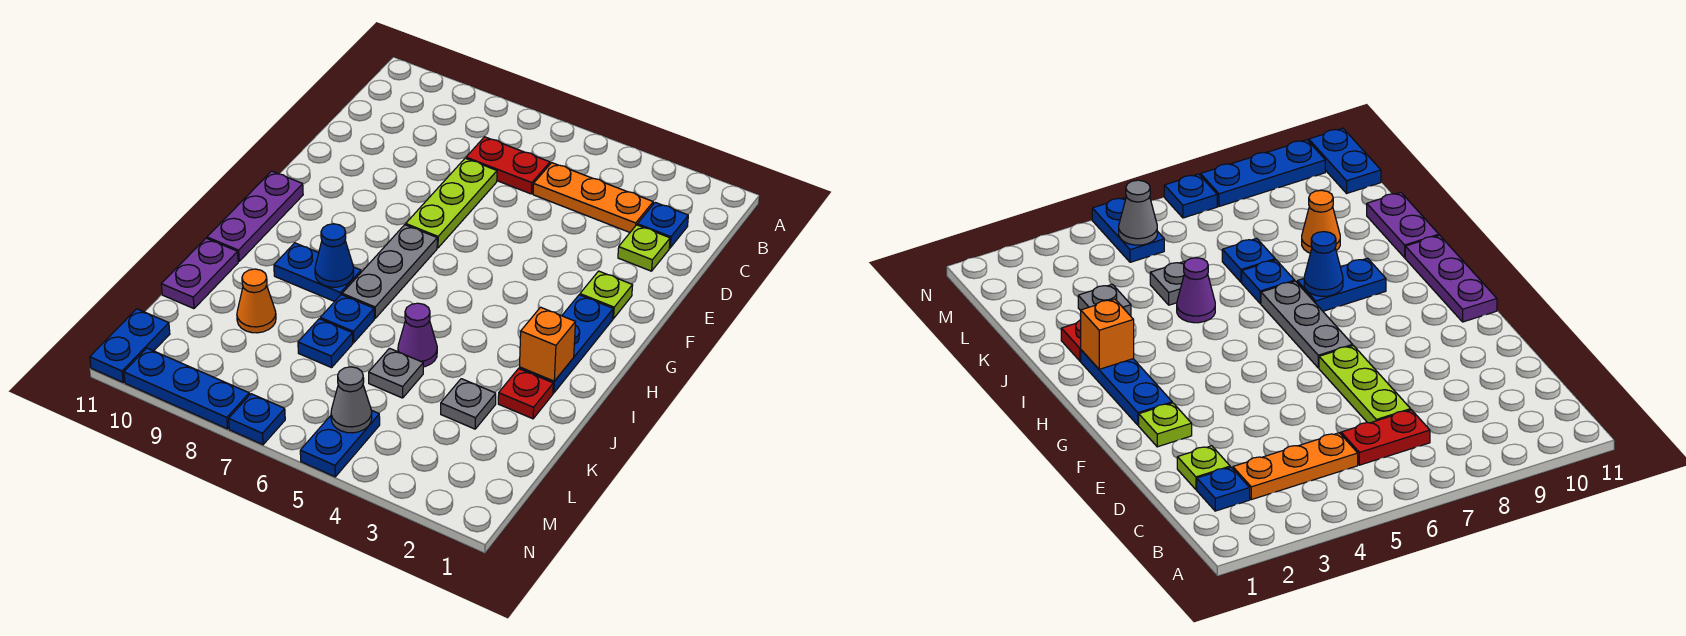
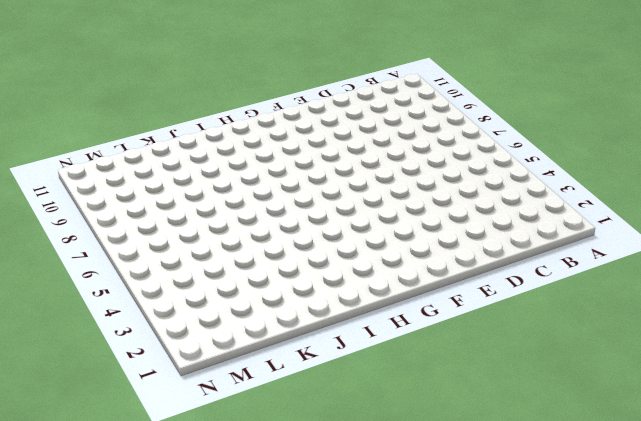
none -> blue plate C2 level 1
none -> orange plate C3:C5 level 1
none -> red plate C6:C7 level 1

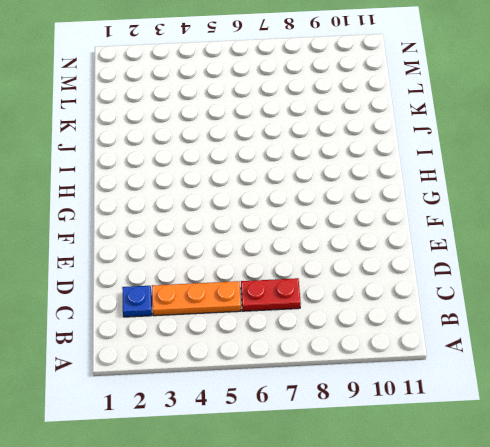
none -> lime plate D2 level 1
none -> lime plate D7:F7 level 1
none -> lime plate F2 level 1

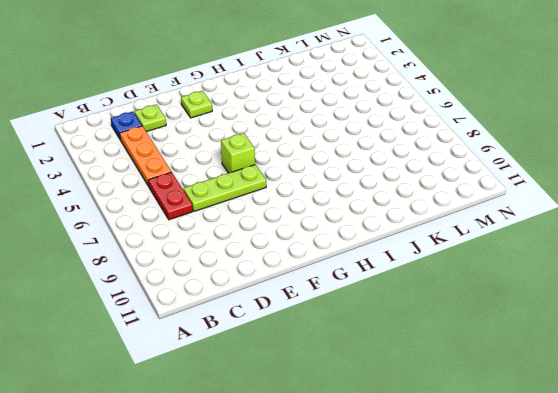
lime brick F6 level 1 -> none
none -> blue plate G2:I2 level 1
none -> grey plate G7:I7 level 1
none -> purple plate G11:I11 level 1

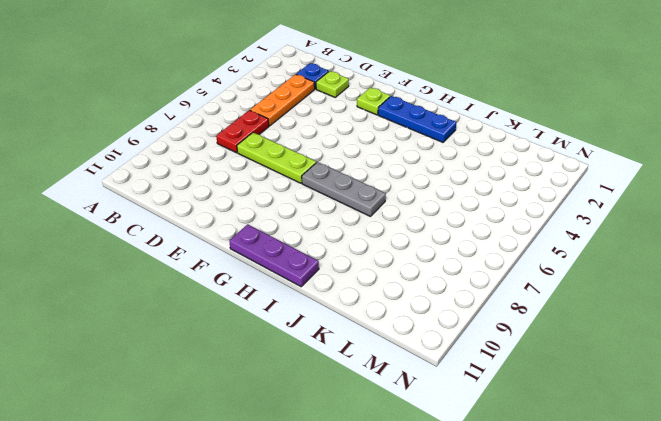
none -> blue plate I8:I9 level 1
none -> red plate J2 level 1
none -> purple cone J5 level 1

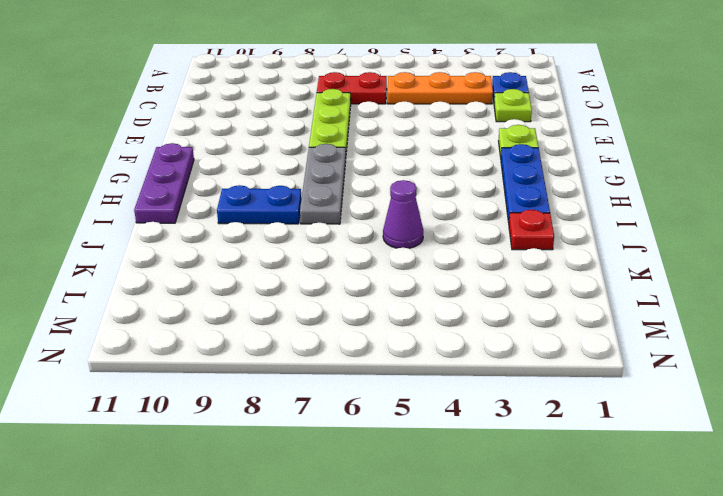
none -> blue plate J7 level 1
none -> purple plate J11:K11 level 1
none -> grey plate K3 level 1

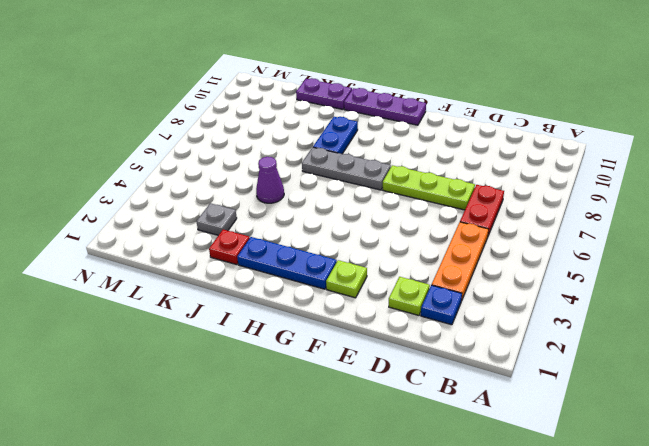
none -> blue plate J7 level 1
none -> grey plate K5 level 1
none -> blue plate K7 level 1

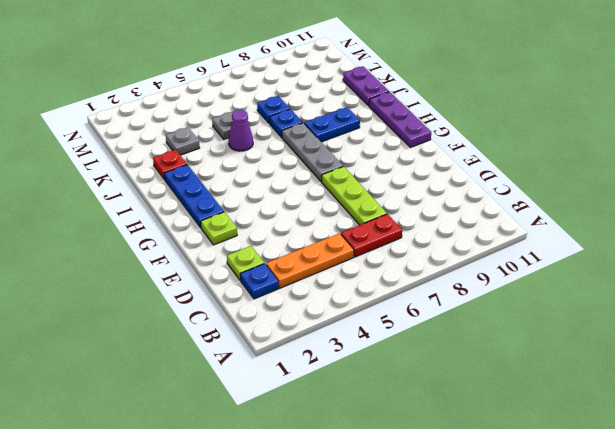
none -> orange cone K9 level 1
none -> blue plate M5:N5 level 1
none -> blue plate M11:N11 level 1

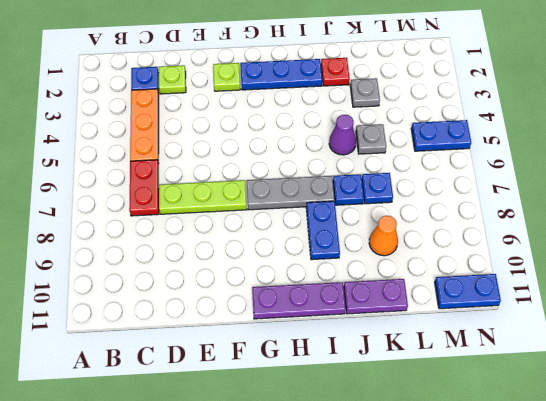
none -> blue plate N7 level 1
none -> blue plate N8:N10 level 1
none -> orange brick I2 level 2

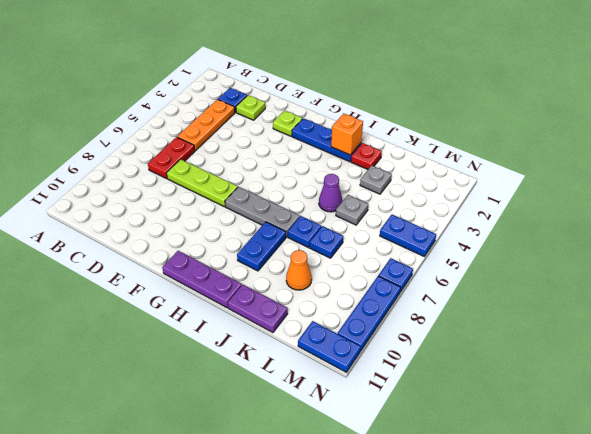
none -> blue cone I8 level 2
none -> grey cone M5 level 2

